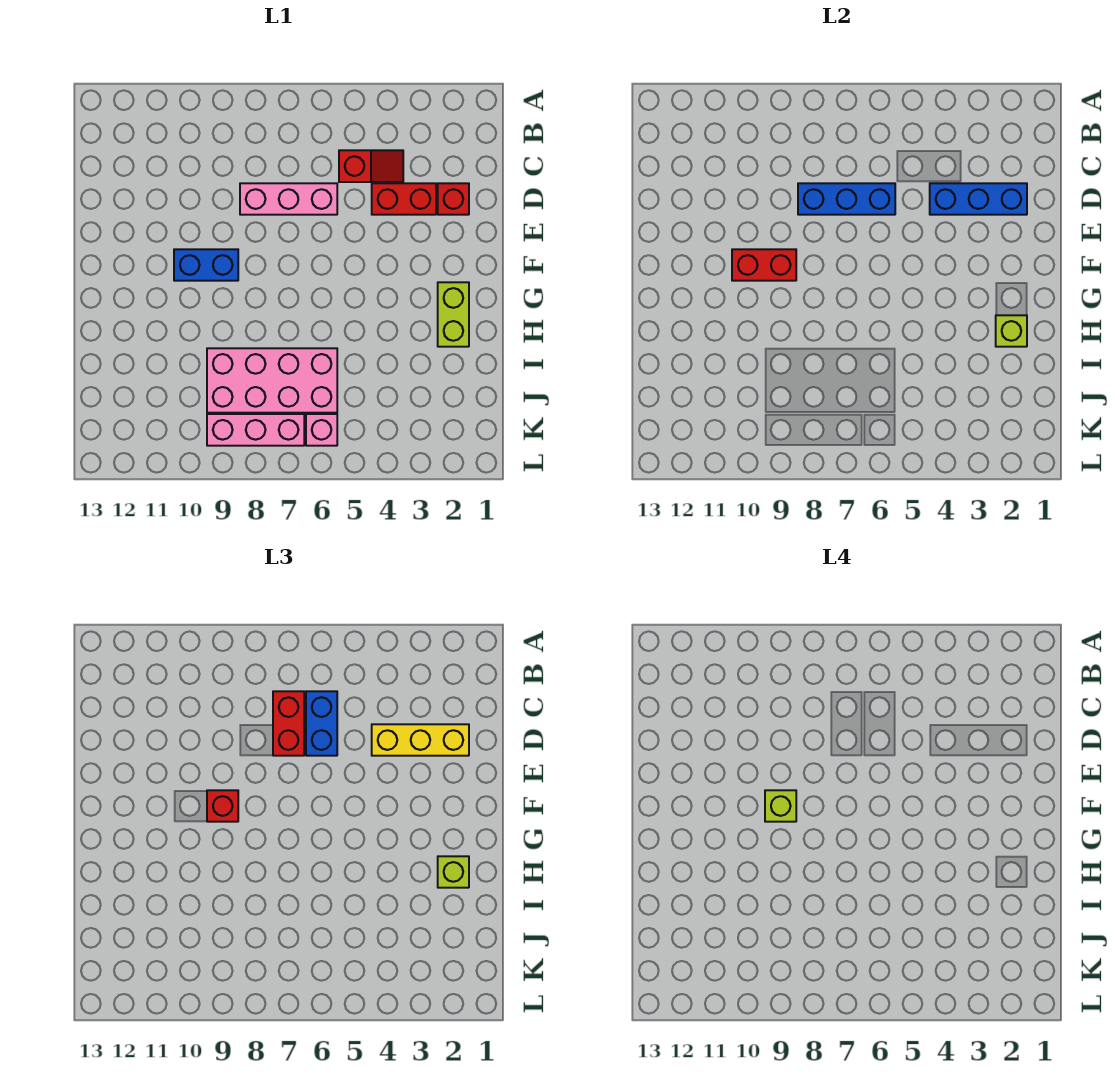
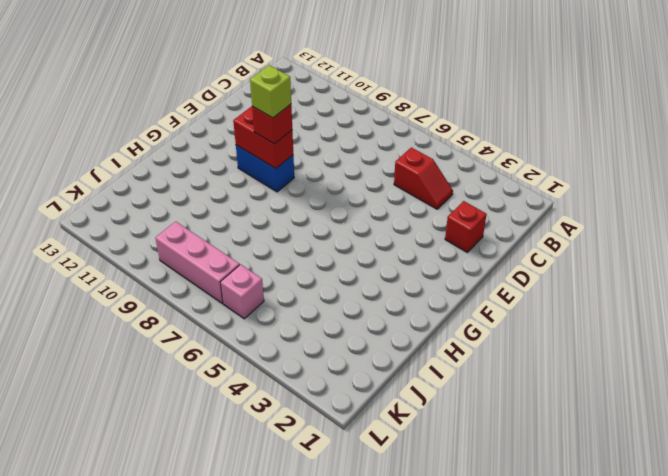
none -> red brick D3:D4 level 1
none -> pink brick D6:D8 level 1
none -> lime brick G2:H2 level 1

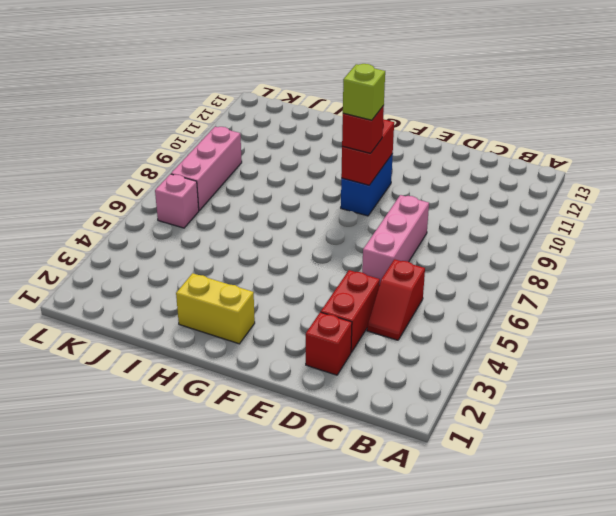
yellow brick G2:H2 level 1 -> lime brick G2:H2 level 1
none -> pink brick I6:J9 level 1
none -> blue brick D2:D4 level 2
none -> blue brick D6:D8 level 2

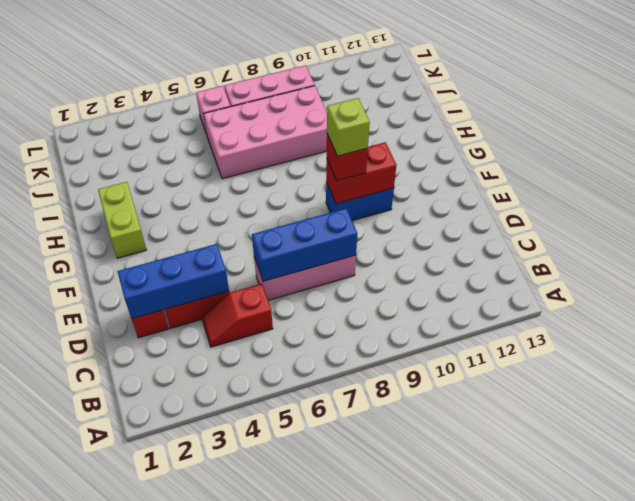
none -> lime brick H2 level 2
none -> blue brick C6:D6 level 3
none -> red brick C7:D7 level 3

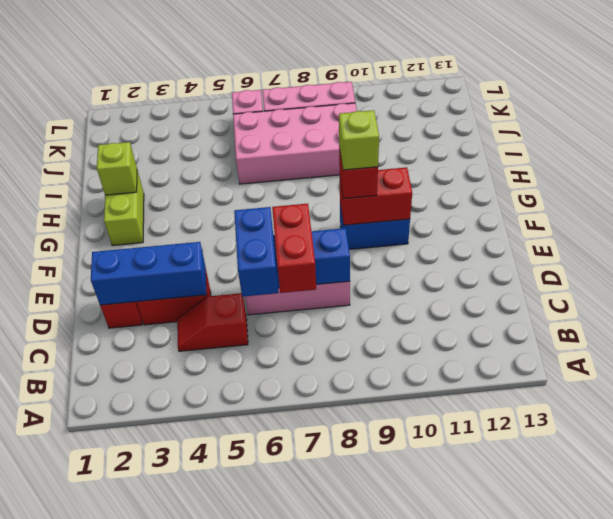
none -> yellow brick D2:D4 level 3
none -> lime brick H2 level 3

